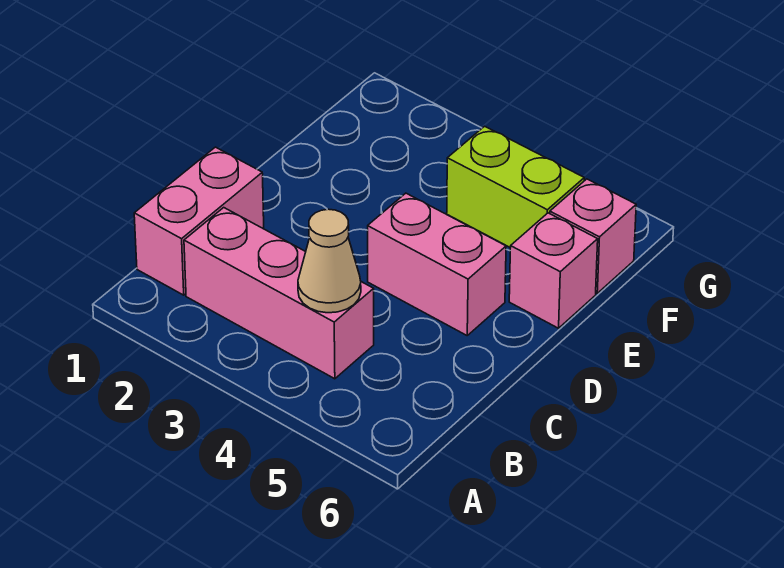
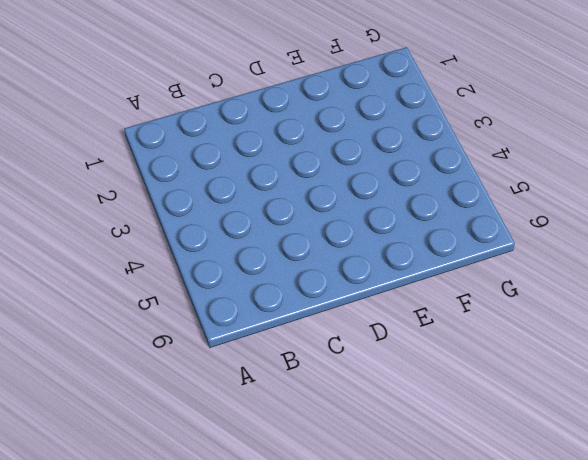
none -> pink brick B1:C1 level 1
none -> pink brick B2:B4 level 1

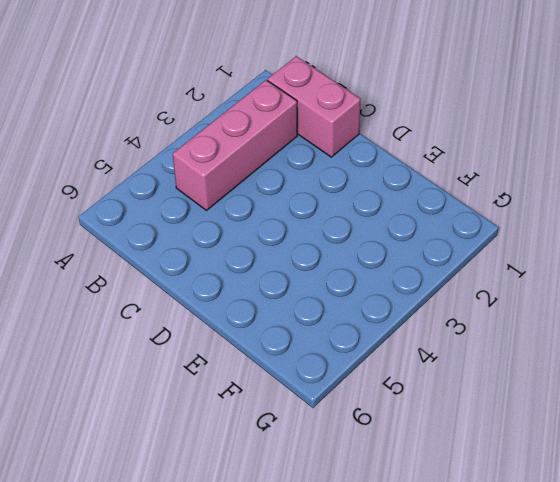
none -> pink brick D4:D5 level 1
none -> pink brick E6 level 1

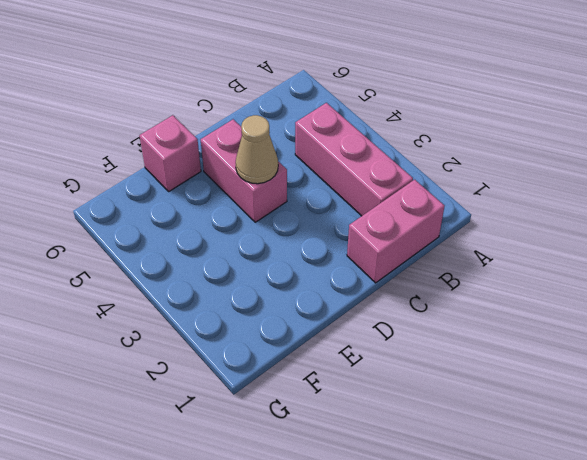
tan cone D4 level 2 -> tan cone B4 level 2
none -> lime brick F4:F5 level 1
none -> pink brick F6 level 1

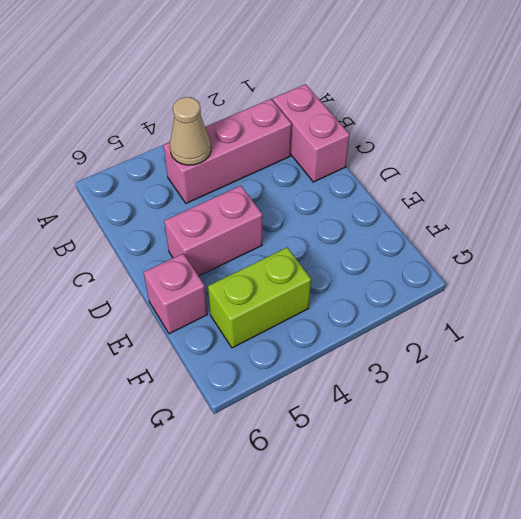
none -> pink brick F6 level 1

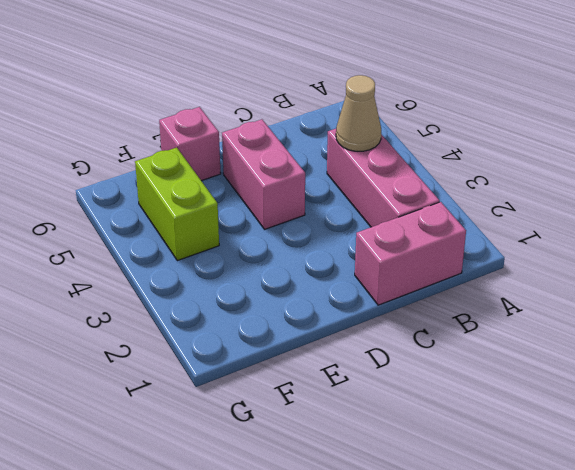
none -> pink brick F6 level 1

